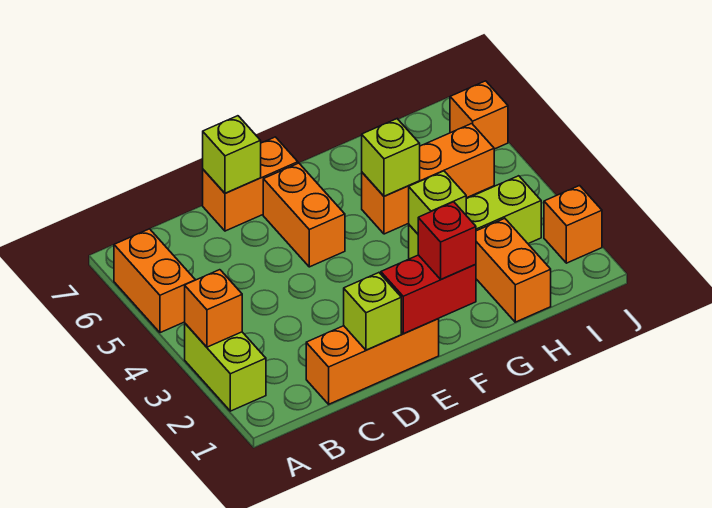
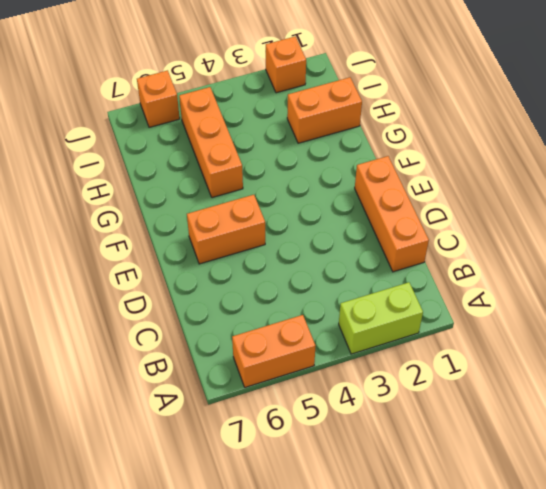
none -> orange brick D7:E7 level 1
none -> lime brick G3:I3 level 1
none -> orange brick A3 level 2

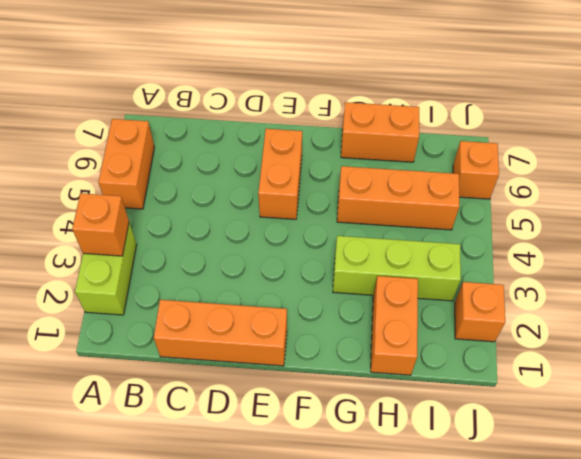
orange brick G7:H7 level 1 -> orange brick D7:E7 level 1
none -> lime brick D1 level 2
none -> lime brick D7 level 2
none -> red brick E1:F1 level 2

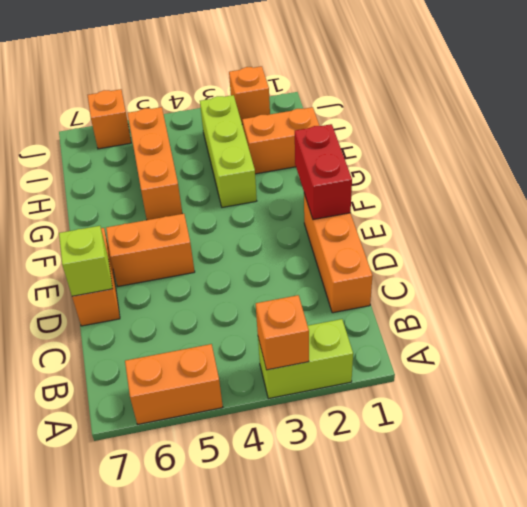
none -> lime brick D1 level 2
none -> lime brick G3 level 2
none -> lime brick G5 level 2

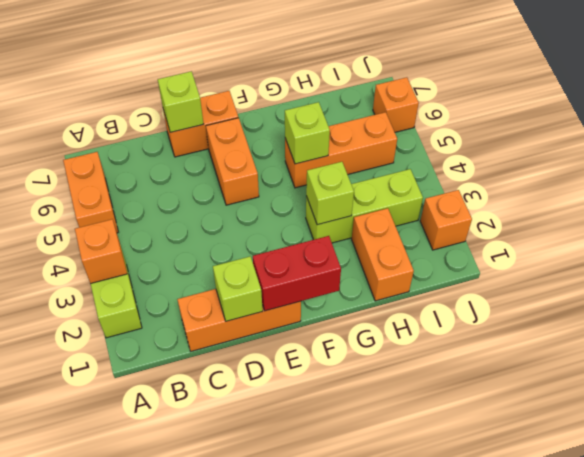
none -> red brick F1 level 3

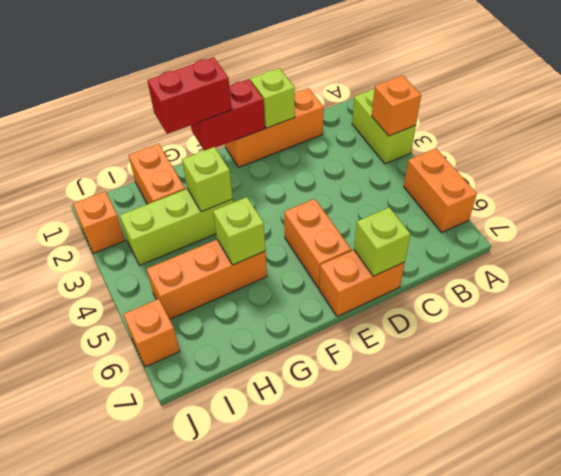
red brick F1:G1 level 3 -> red brick F1 level 3

